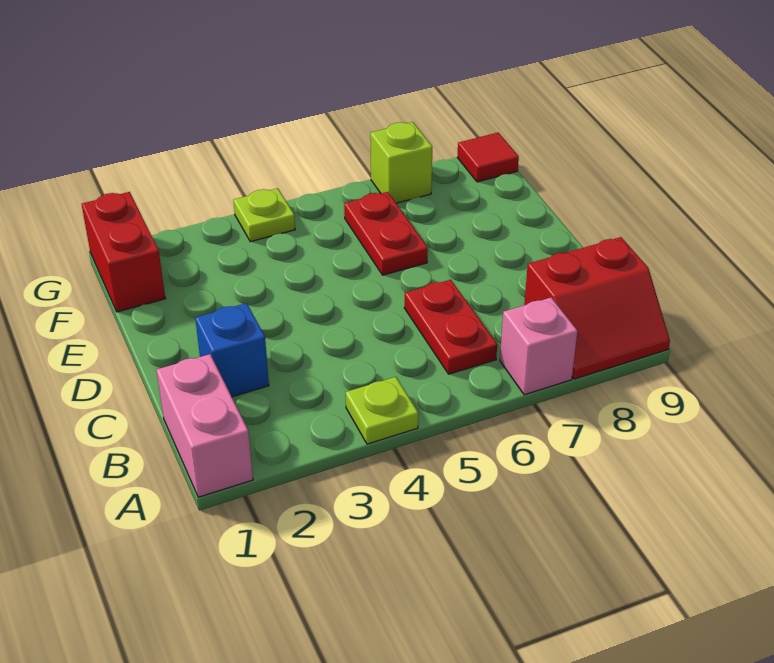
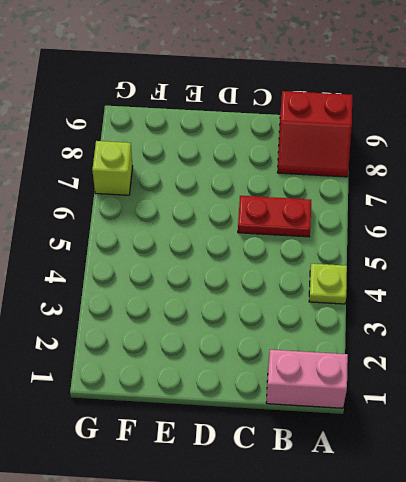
red slope A8:B9 level 1 top 9 -> red slope A8:B9 level 1 top B
none -> pink brick A7 level 1
none -> blue brick C2 level 1

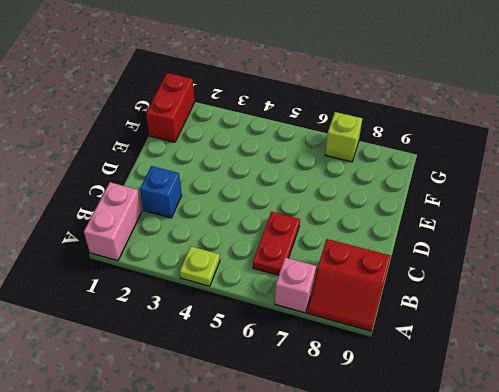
none -> red plate E6:F6 level 1
none -> lime plate G4 level 1

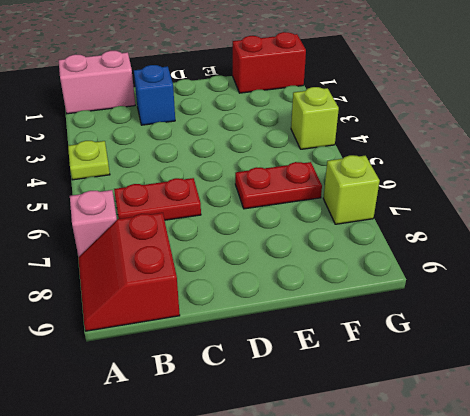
lime brick G4 level 1 -> lime plate G4 level 1
none -> red tile G9 level 1

